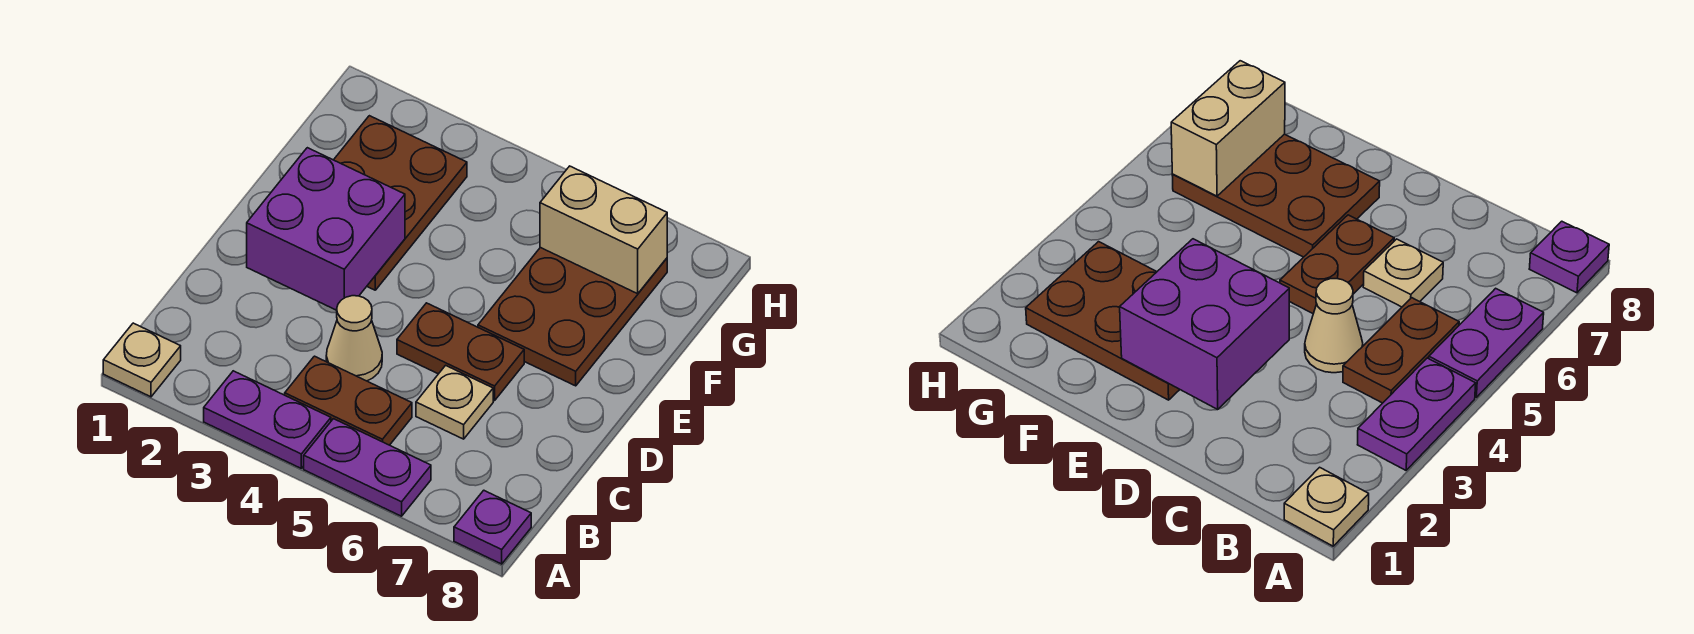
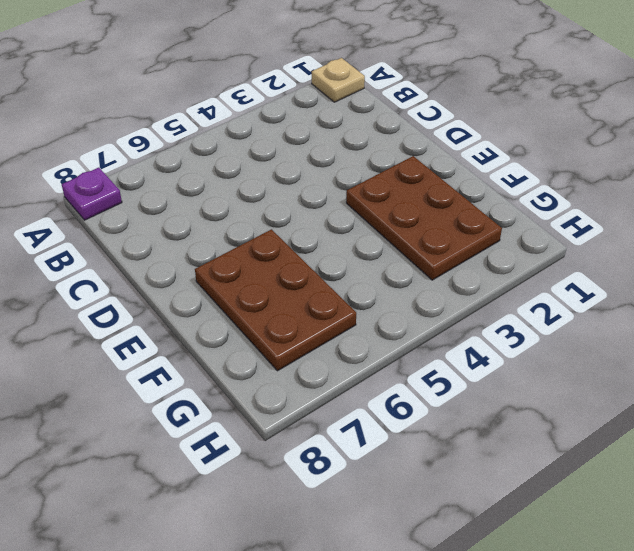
none -> purple plate A3:A4 level 1
none -> purple plate A5:A6 level 1
none -> brown plate B4:B5 level 1

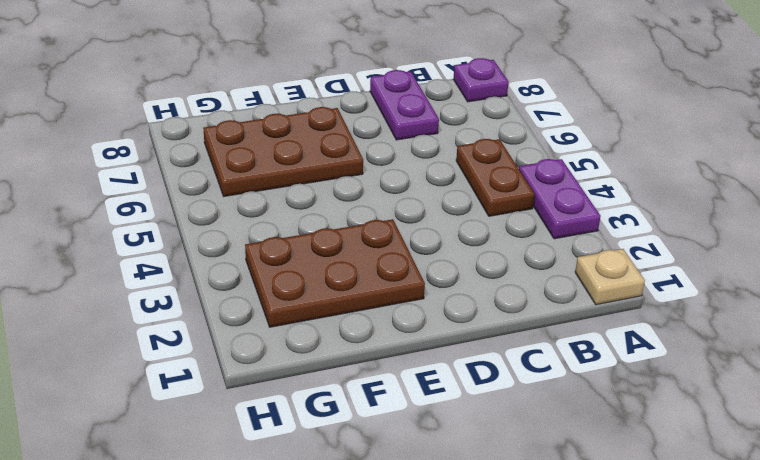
purple plate C7:C8 level 1 -> purple plate A5:A6 level 1
none -> tan cone C4 level 1
none -> tan plate C6 level 1
none -> brown plate D5:D6 level 1

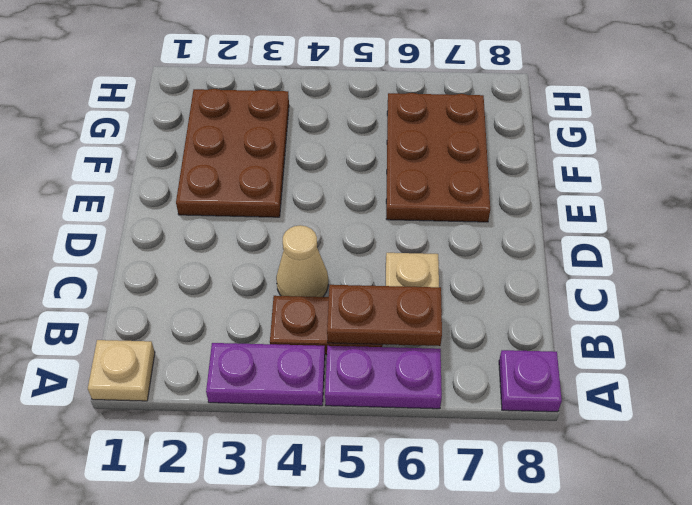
brown plate B5:B6 level 2 -> brown plate D5:D6 level 1
none -> purple brick D2:E3 level 2
none -> tan brick G6:G7 level 2

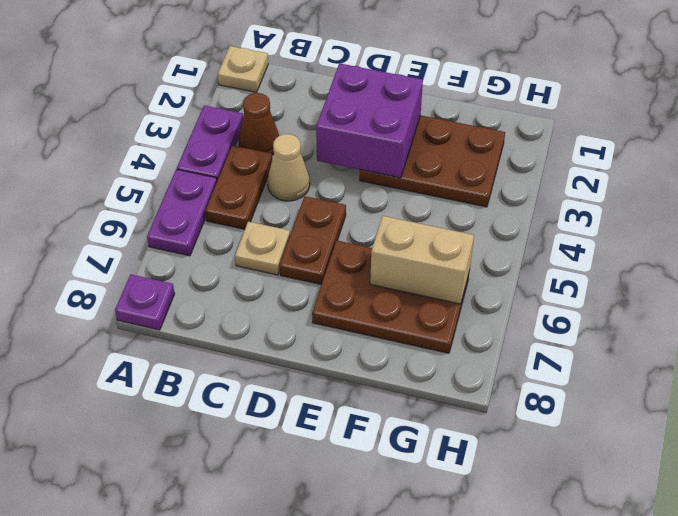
brown cone B3 level 1 -> none
tan brick F6:G6 level 2 -> tan brick G6:G7 level 2

